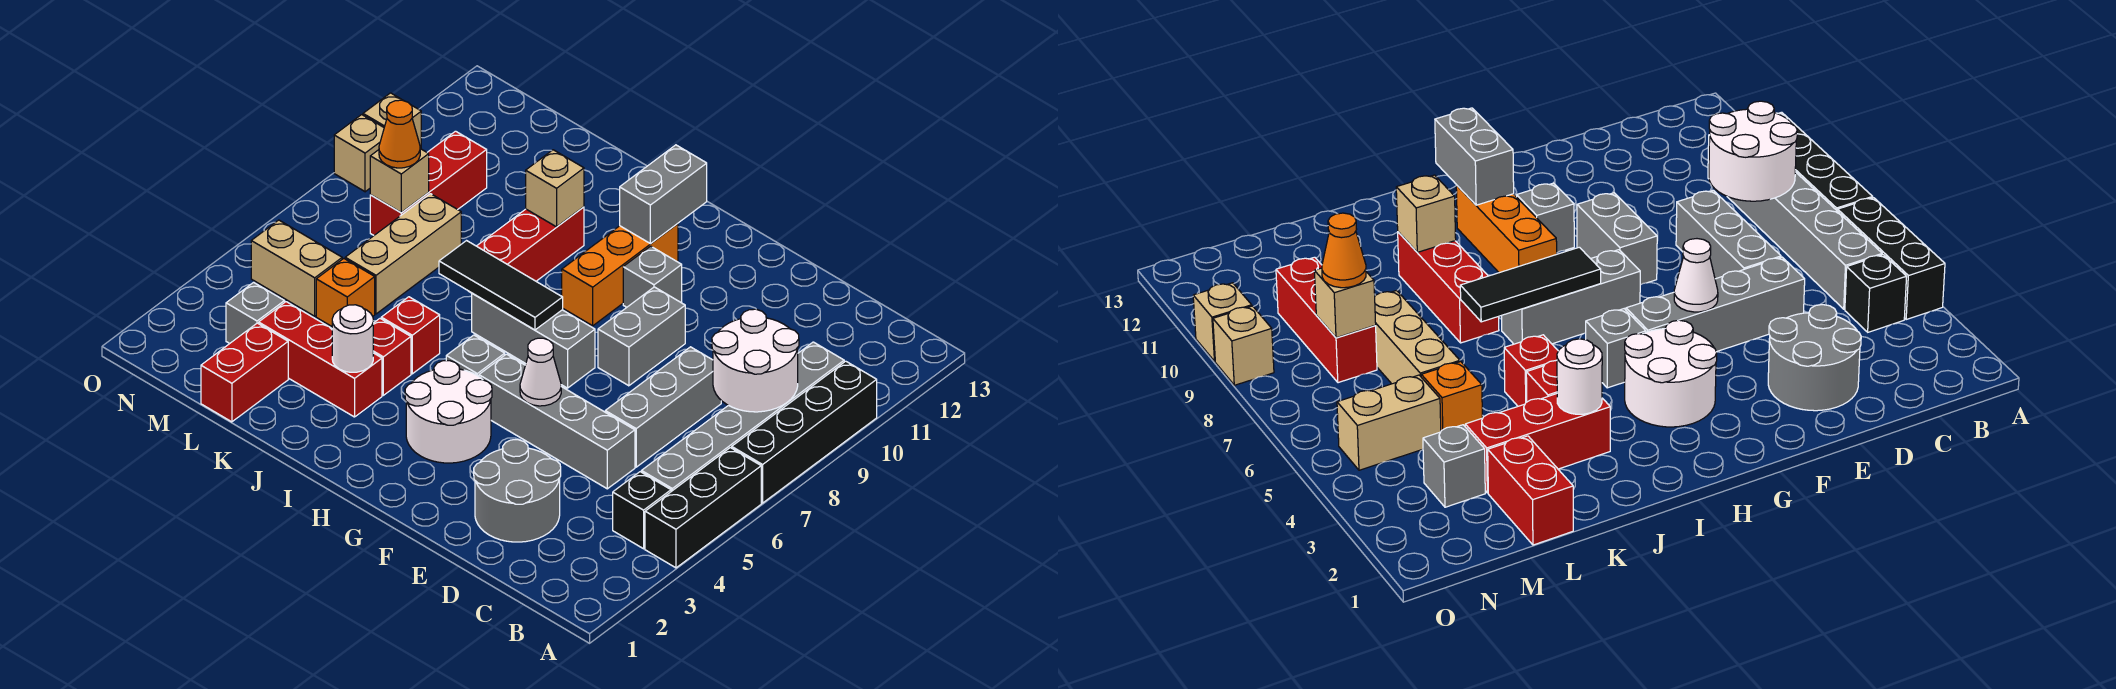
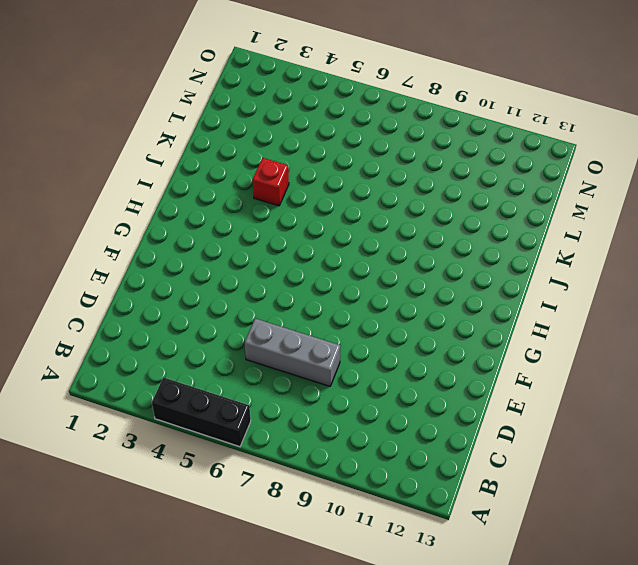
none -> black brick A7:A10 level 1
none -> black brick B4 level 1
none -> grey brick B5:B10 level 1
none -> grey round brick D2:E3 level 1

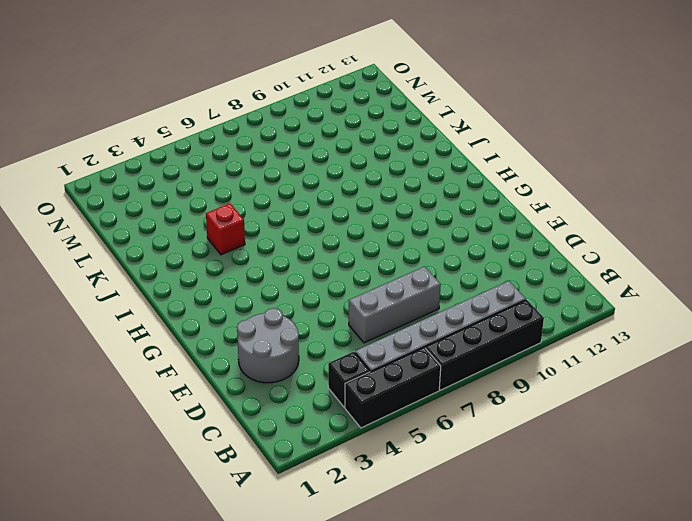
none -> grey brick D5:G5 level 1
none -> grey brick F8:F9 level 1
none -> white round brick G3:H4 level 1
none -> grey brick G7:I7 level 1

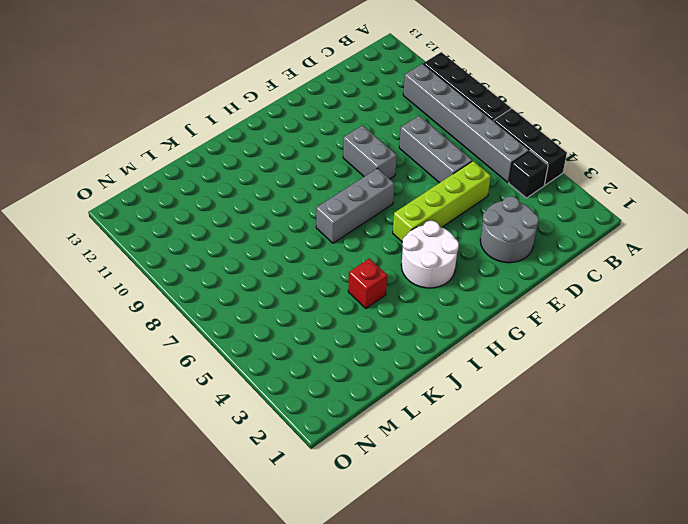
lime brick D5:G5 level 1 -> grey brick D5:G5 level 1
none -> grey brick G10 level 1
none -> grey brick H5 level 1
none -> orange brick H9:H11 level 1
none -> red brick J3:L3 level 1

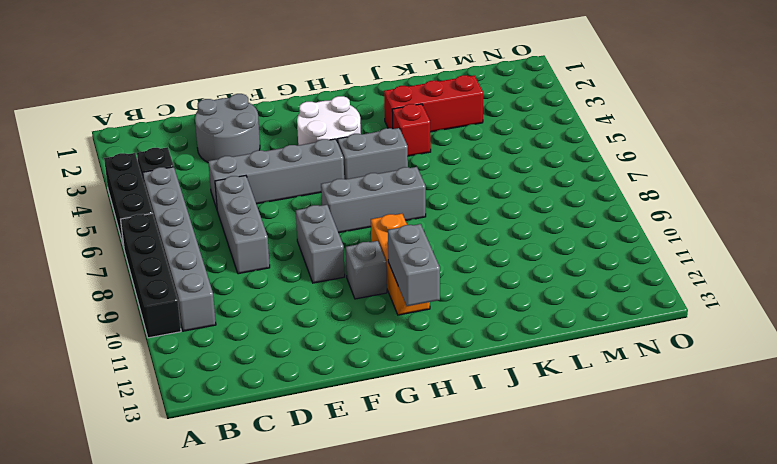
grey brick H5:I5 level 1 -> grey brick H5 level 1
none -> red brick J5 level 1
none -> red brick J8:J10 level 1
none -> red brick L1:L2 level 1
none -> orange brick L5 level 1

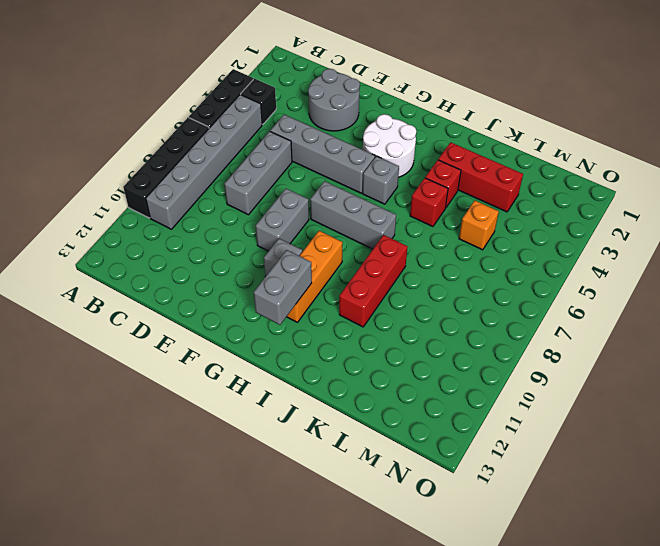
none -> red brick L1:L2 level 1
none -> tan brick L6:L8 level 1
none -> grey brick M3 level 1
none -> tan brick M5:N5 level 1

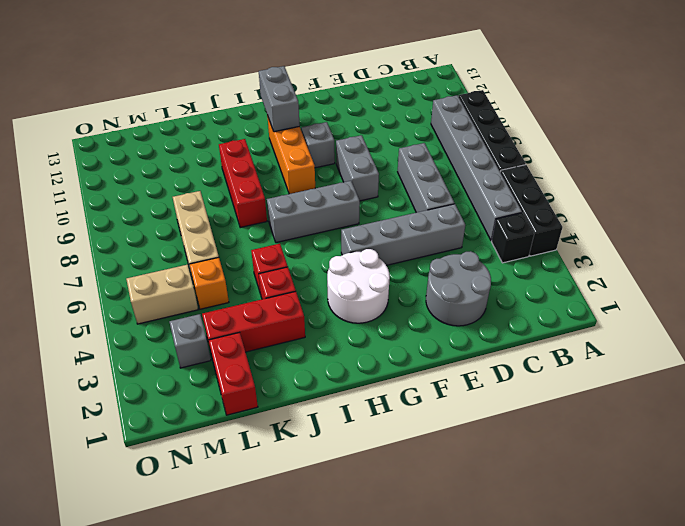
none -> grey brick H5 level 1
none -> red brick M8:M10 level 1
none -> tan brick O9 level 1
none -> tan brick O10 level 1

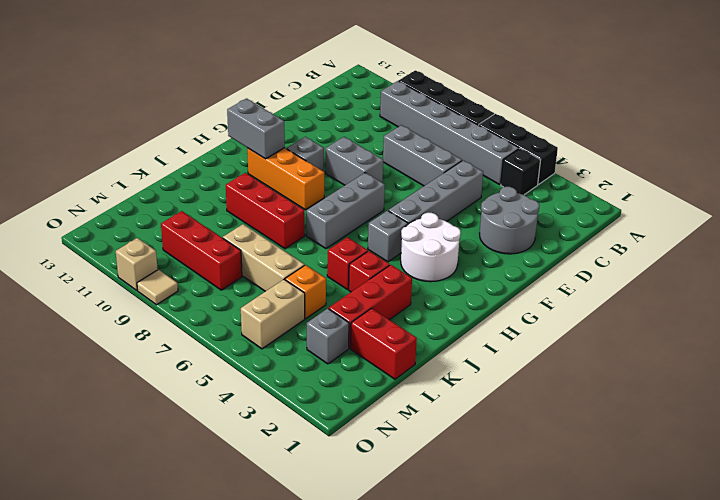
tan tile O9 level 1 -> tan brick O9 level 1
none -> white round brick B8:C9 level 2
none -> white cone F5 level 2
none -> black tile H7:J7 level 2
none -> white round brick J3 level 2

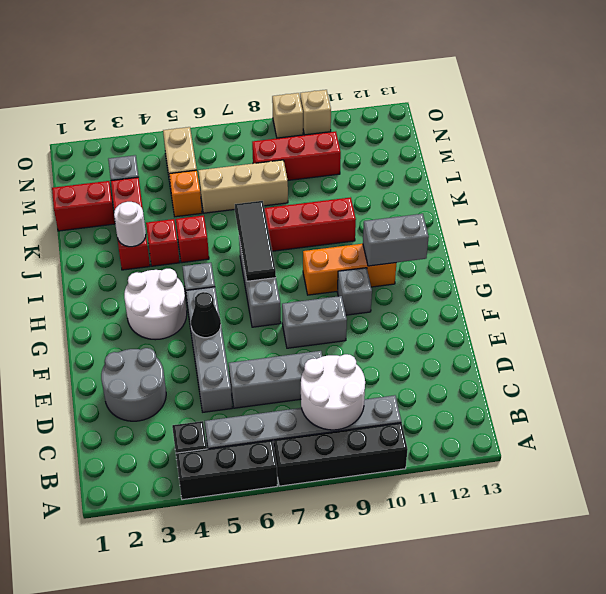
black cone F5 level 2 -> white cone F5 level 2
none -> tan brick J10 level 2
none -> tan brick M8 level 2
none -> orange cone M8 level 3

